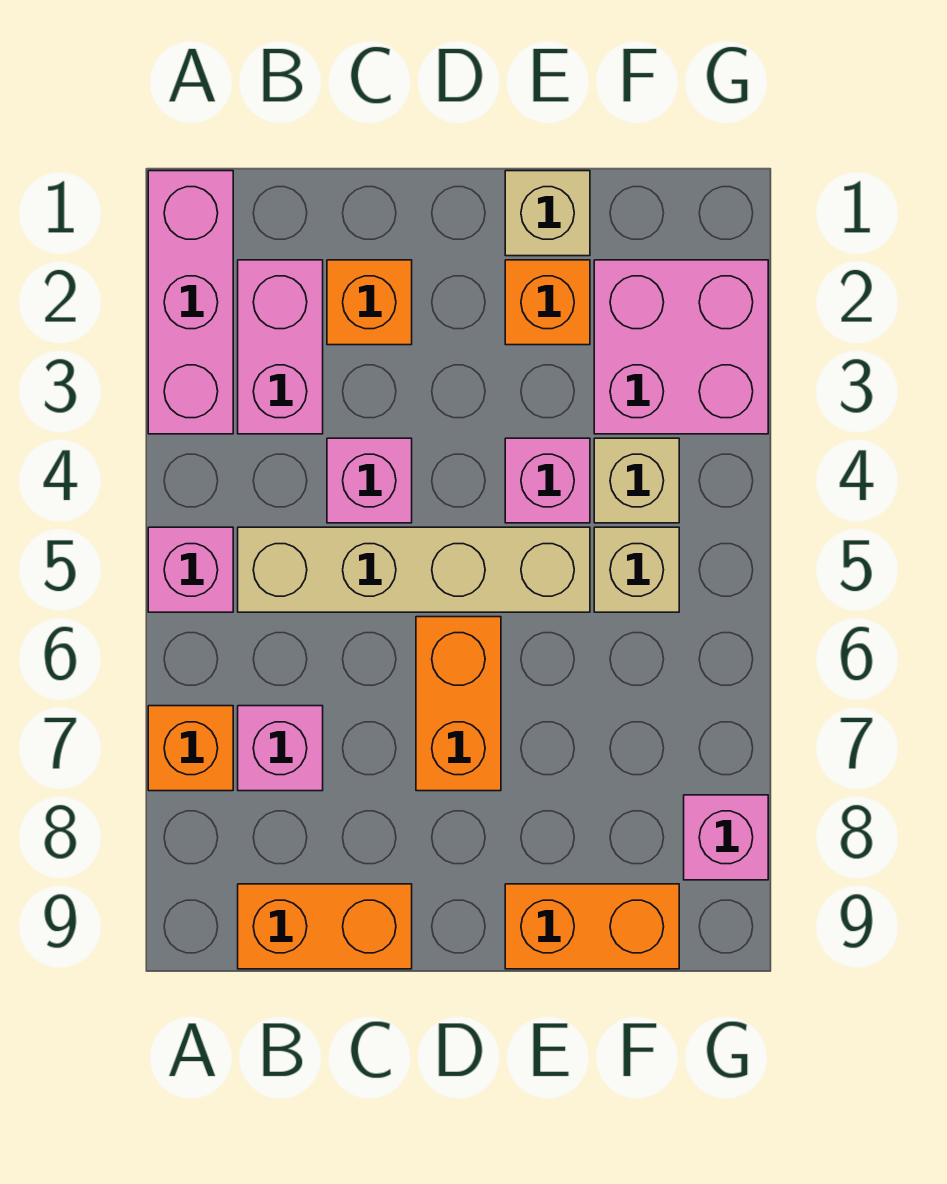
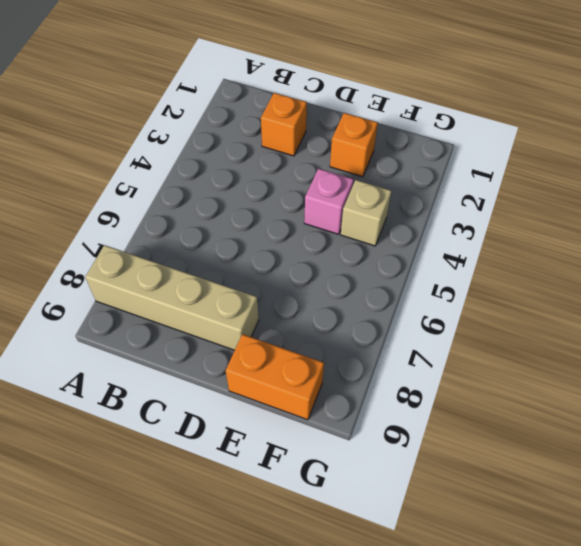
tan brick A8:D8 level 1 -> tan brick B5:E5 level 1
none -> pink brick A1:A3 level 1
none -> pink brick A5 level 1
none -> orange brick A7 level 1

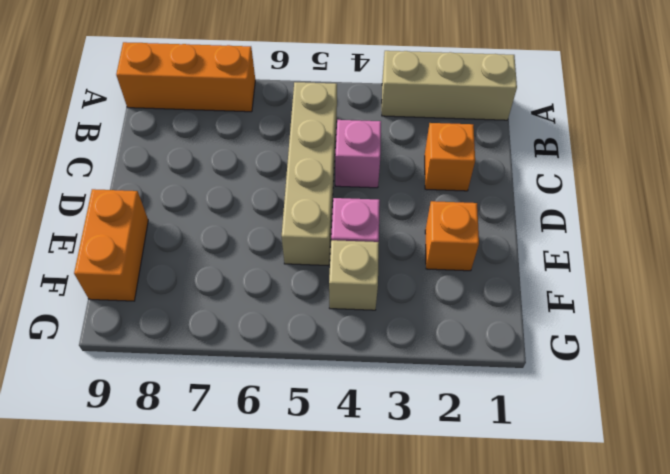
tan brick A1:A3 level 1 -> pink brick A1:A3 level 1
orange brick A7:A9 level 1 -> orange brick A7 level 1
none -> pink brick A5 level 1
none -> pink brick B2:B3 level 1
none -> pink brick B7 level 1

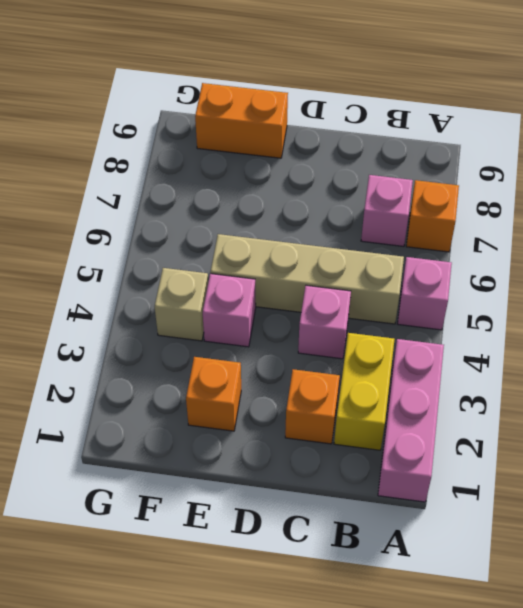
yellow brick B2:B3 level 1 -> pink brick B2:B3 level 1
none -> orange brick B9:C9 level 1
none -> orange brick D6:D7 level 1
none -> tan brick E1 level 1

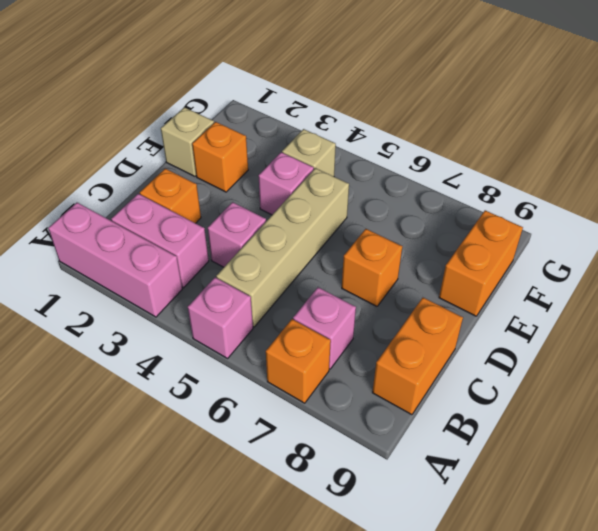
orange brick D7 level 1 -> orange brick D6:D7 level 1
none -> pink brick F2:G3 level 1
none -> tan brick F5 level 1
none -> pink brick G8 level 1

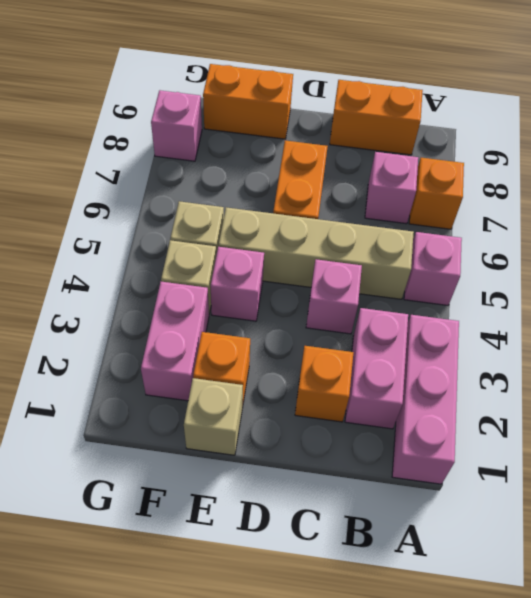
pink brick F2:F3 level 1 -> pink brick F2:G3 level 1

